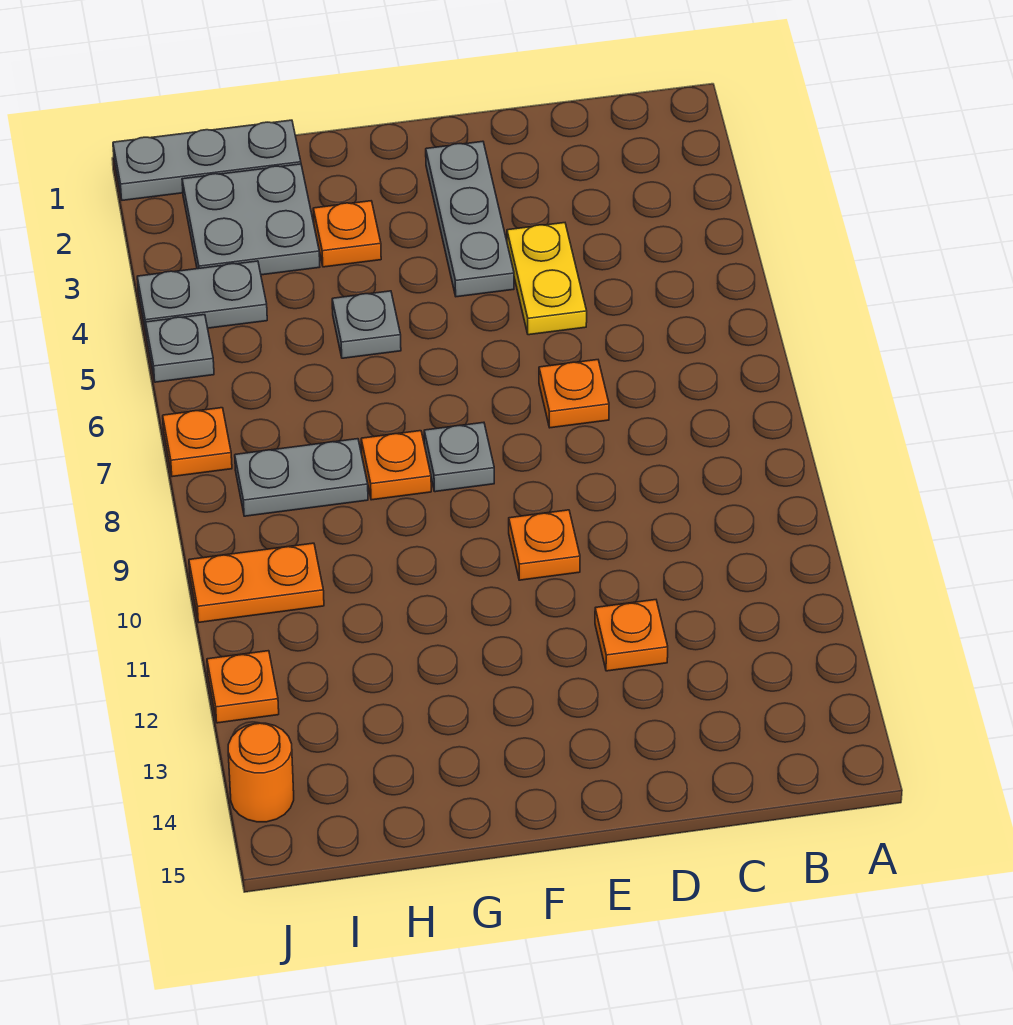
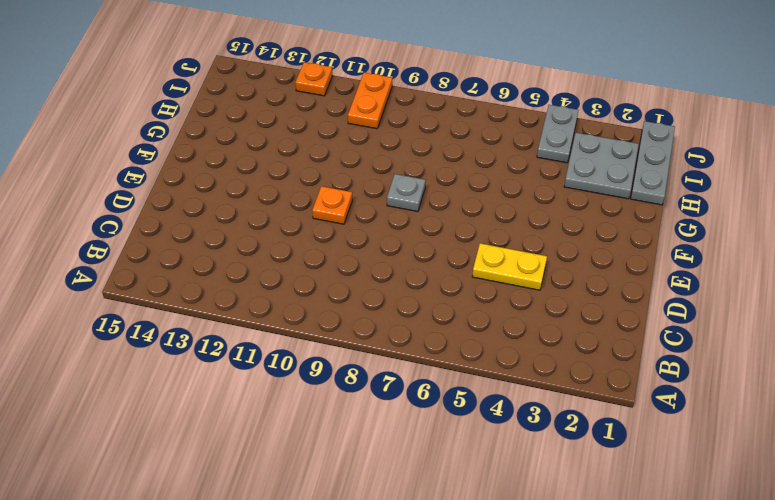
none -> orange plate D7 level 1
none -> orange plate D12 level 1
none -> grey plate E2:E4 level 1

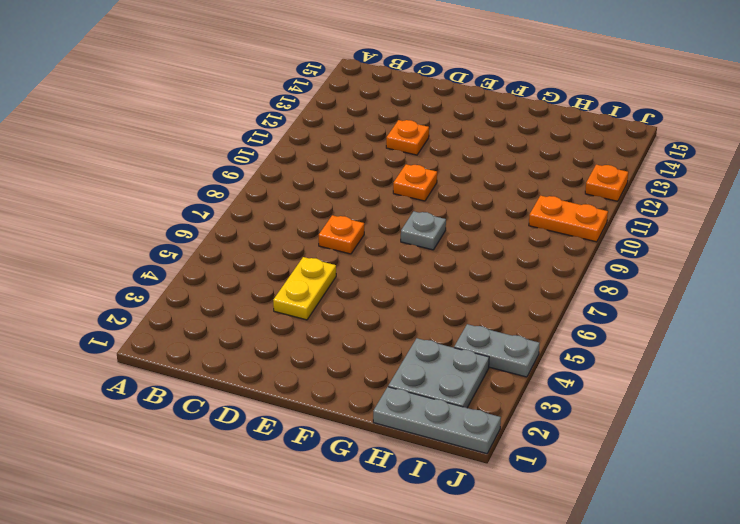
none -> grey plate E2:E4 level 1
none -> orange plate G3 level 1
none -> grey plate G5 level 1

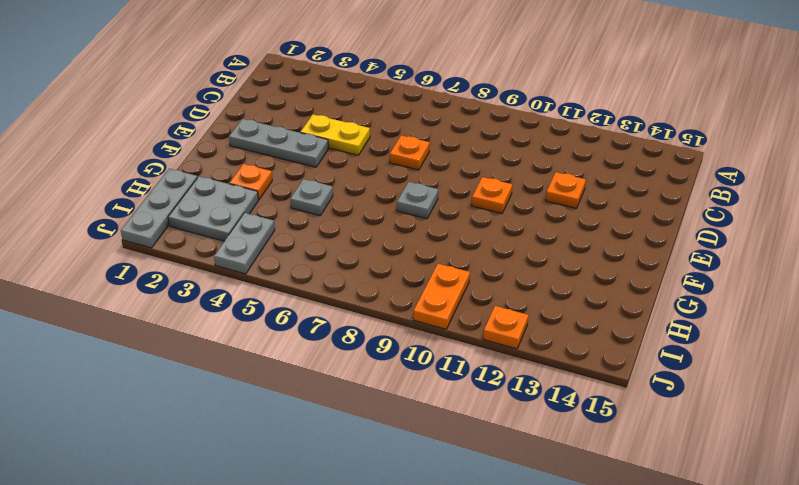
none -> orange plate G8 level 1
none -> grey plate H8:I8 level 1
none -> grey plate J5 level 1

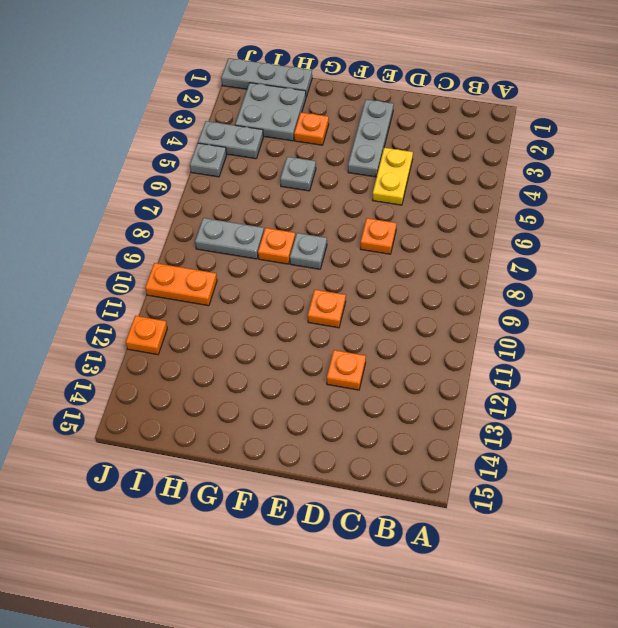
none -> orange plate J7 level 1
none -> orange round brick J14 level 1

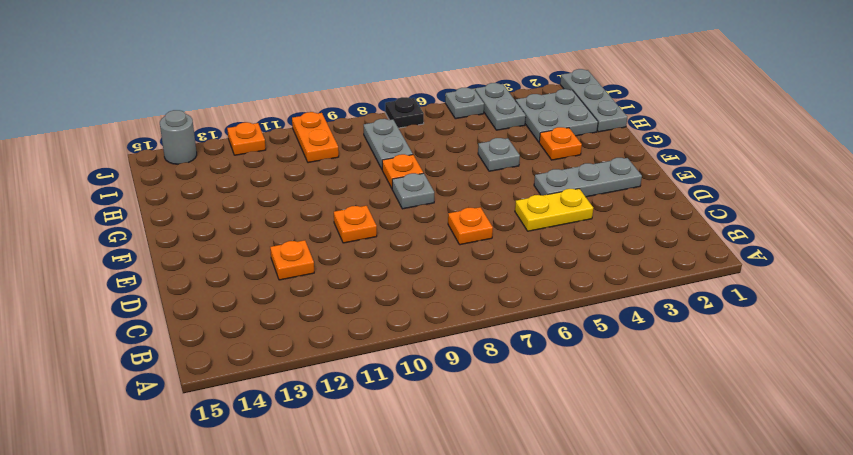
black plate J7 level 1 -> orange plate J7 level 1
grey round brick J14 level 1 -> orange round brick J14 level 1

